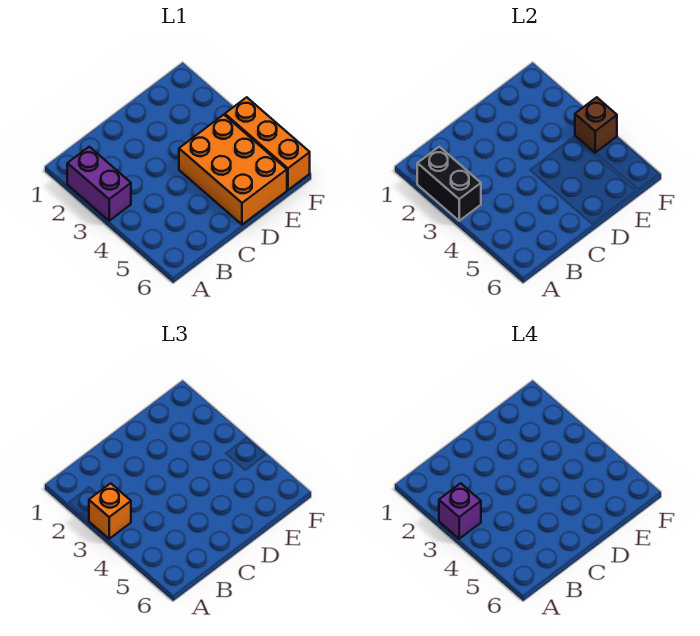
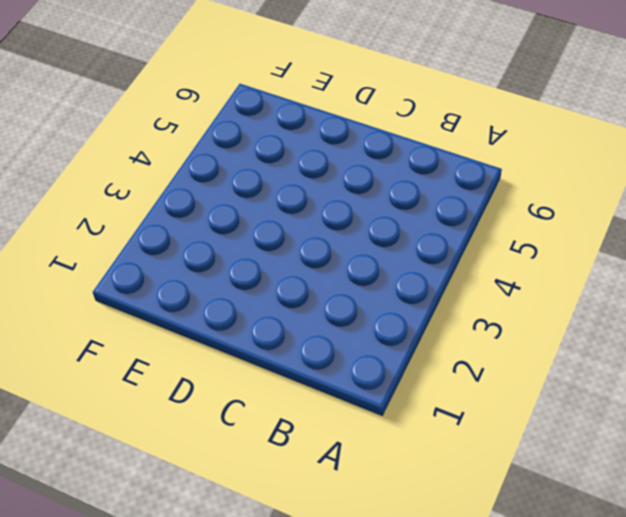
none -> purple brick A2:A3 level 1
none -> orange brick D4:E6 level 1

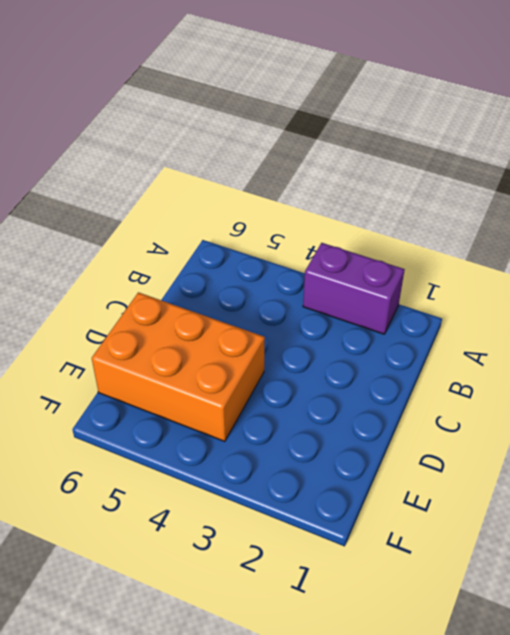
none -> orange brick F4:F6 level 1
none -> black brick A2:A3 level 2

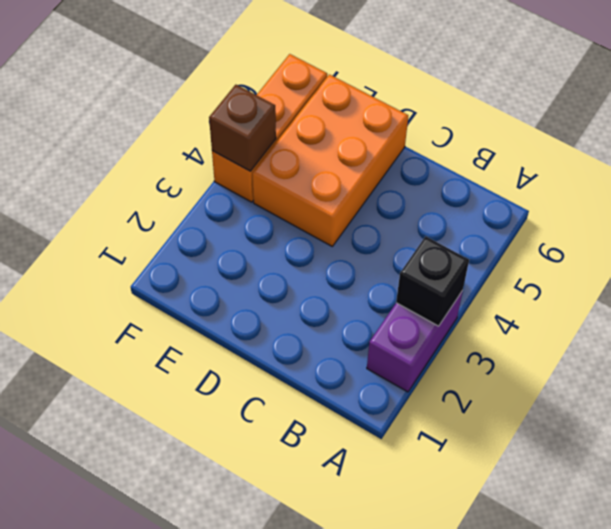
black brick A3 level 2 -> black brick A2:A3 level 2
none -> orange brick A3 level 3
none -> purple brick A3 level 4

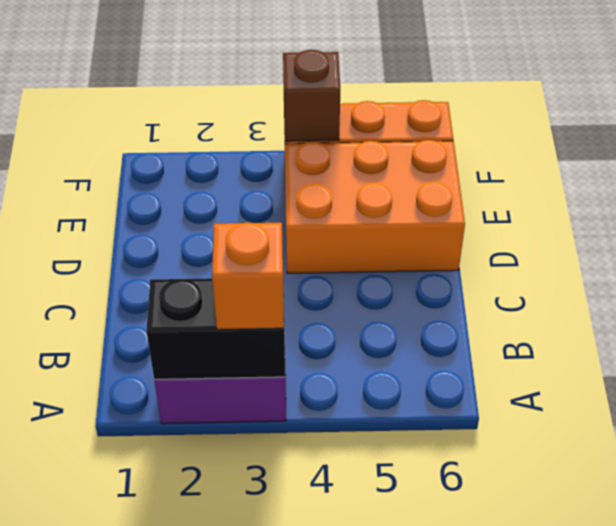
none -> purple brick A3 level 4

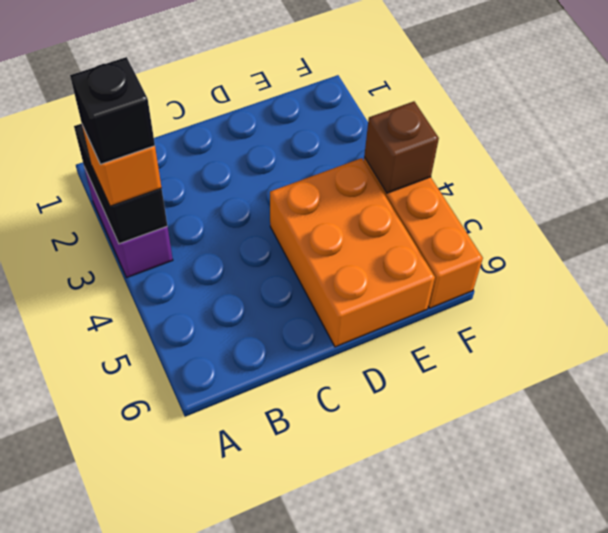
black brick A3 level 4 -> purple brick A3 level 4

